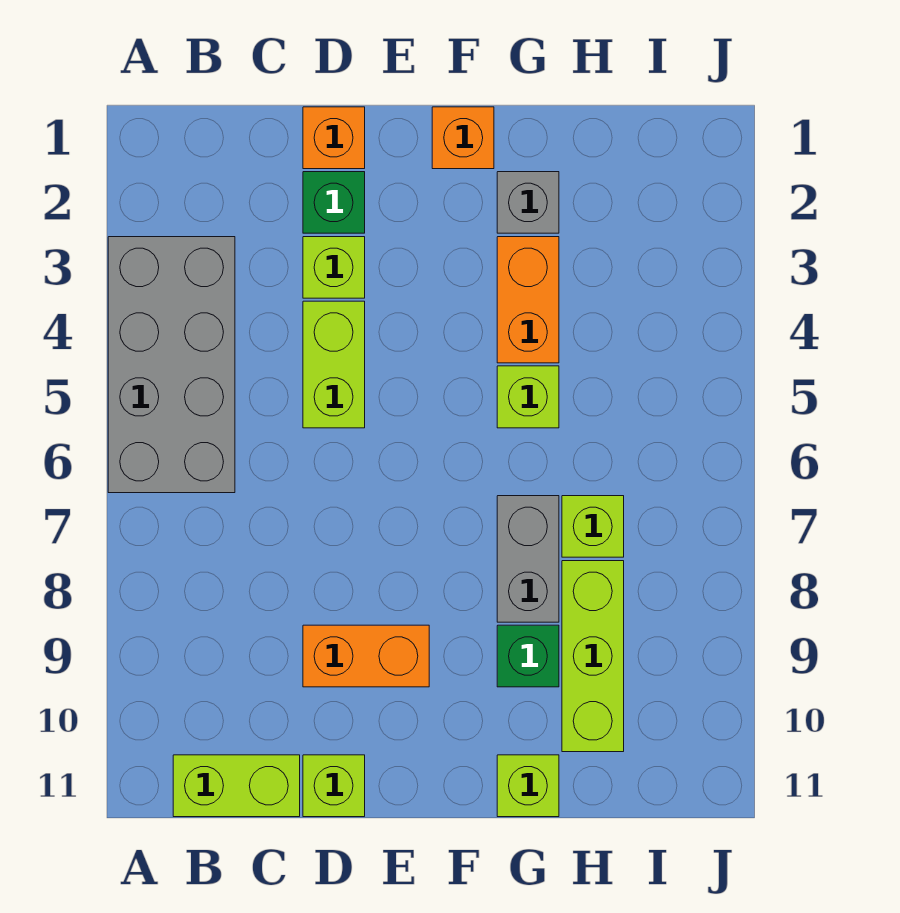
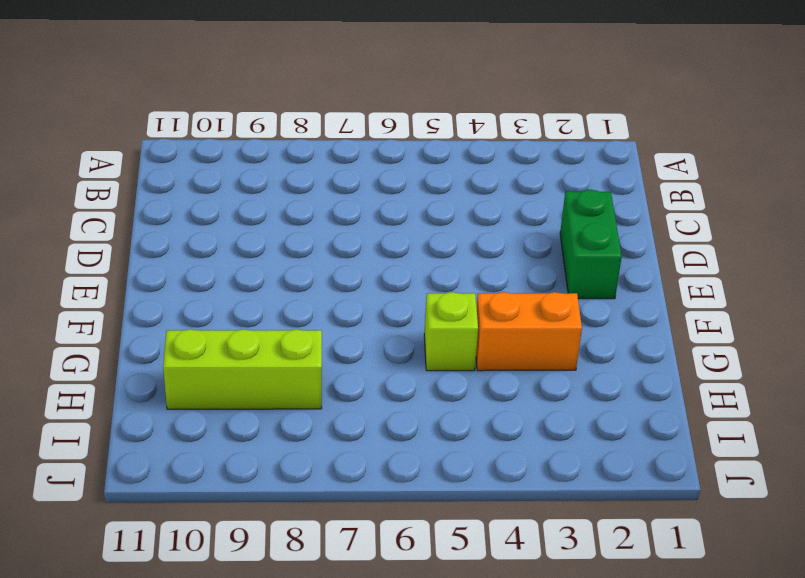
green brick D2:E2 level 1 -> green brick D2 level 1
none -> grey brick A3:B6 level 1
none -> lime brick B11:C11 level 1
none -> orange brick D1 level 1

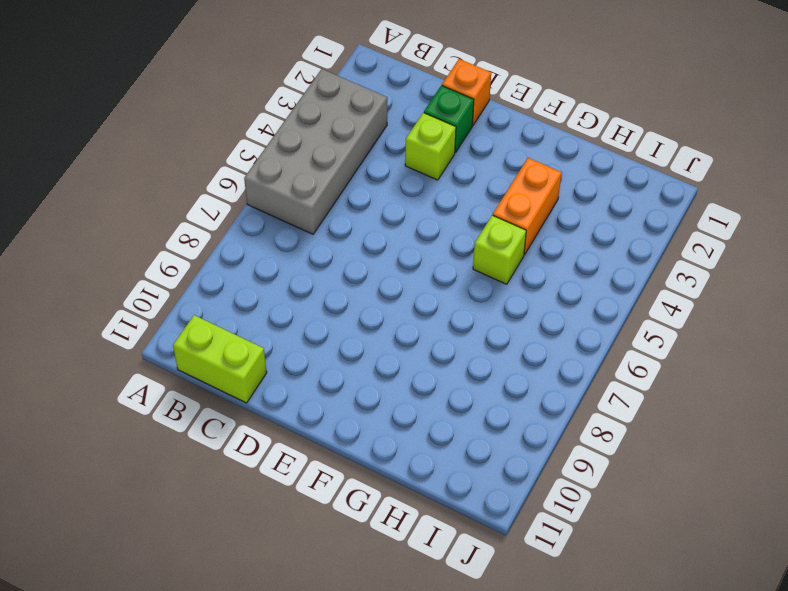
none -> lime brick D4:D5 level 1
none -> orange brick D9:E9 level 1
none -> lime brick D11 level 1

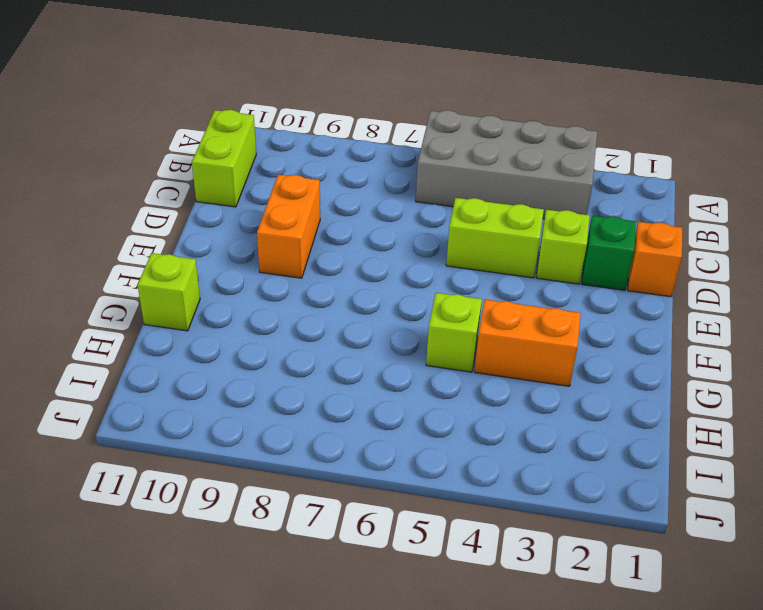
none -> lime brick D11 level 1
none -> orange brick F1 level 1
none -> grey brick G2 level 1

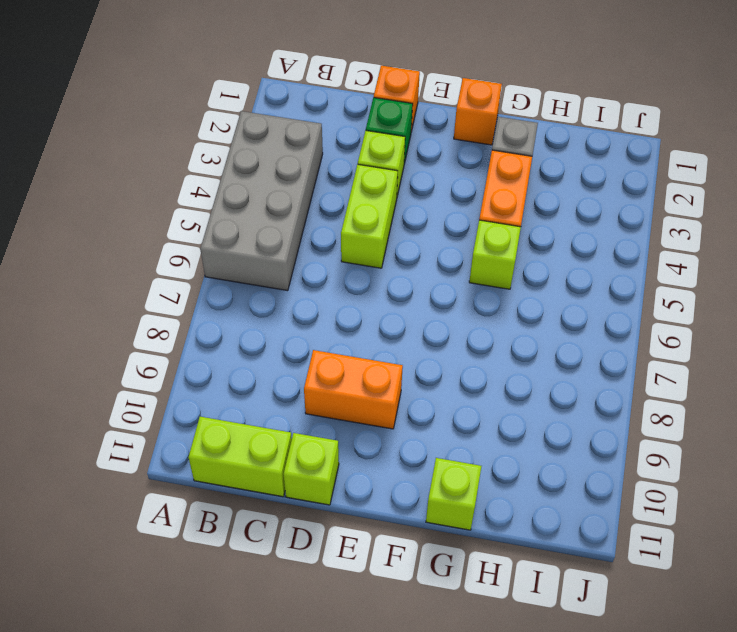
none -> grey brick G7:G8 level 1
none -> green brick G9 level 1
none -> lime brick H7 level 1

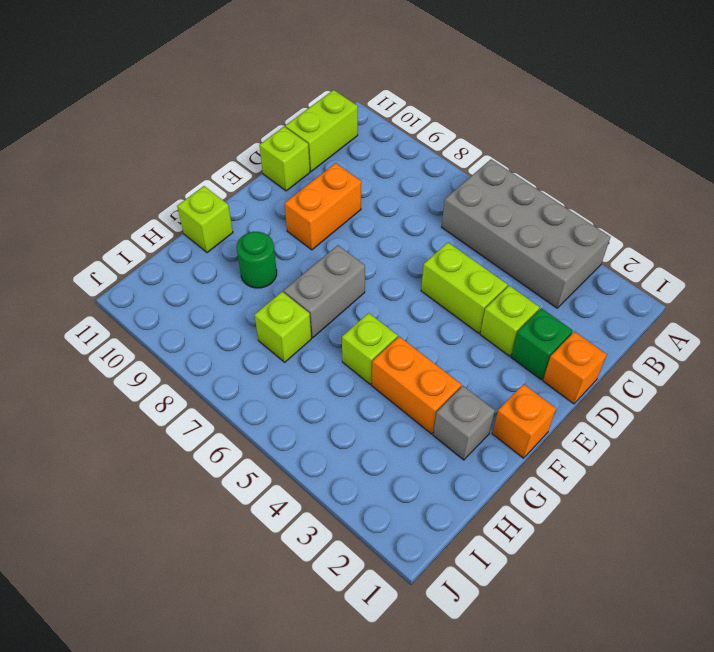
grey brick F7:G7 level 1 -> grey brick G7:G8 level 1
green round brick G9 level 1 -> green brick G9 level 1
none -> lime brick H8:H10 level 1

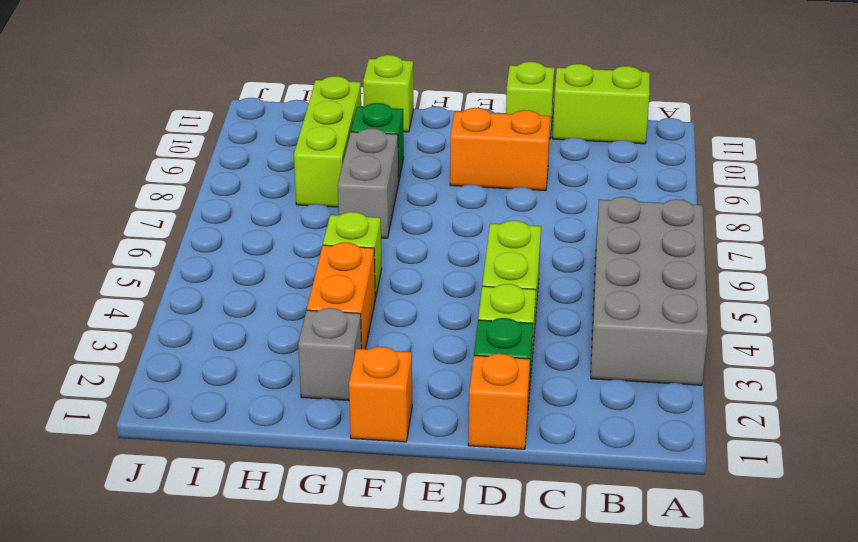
none -> lime brick H7 level 1

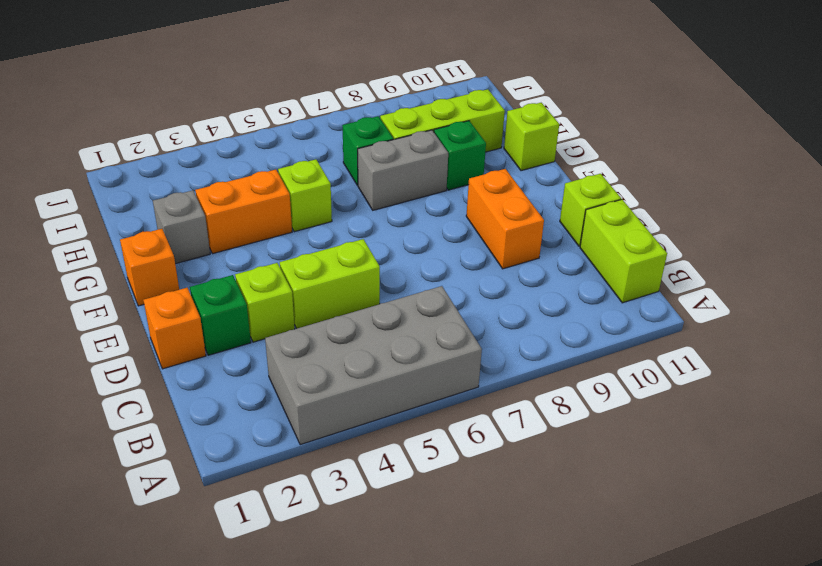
green brick H7 level 1 -> lime brick H7 level 1

